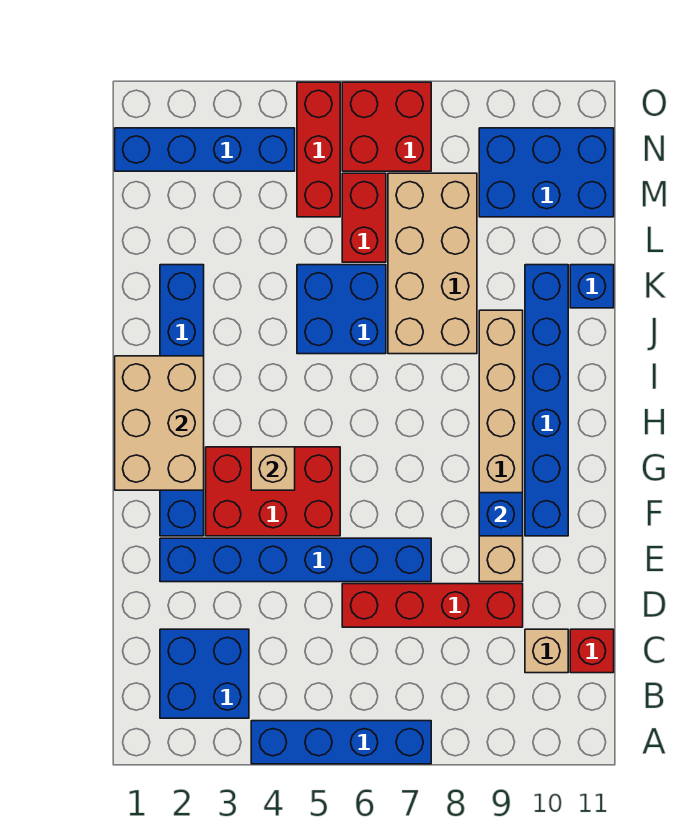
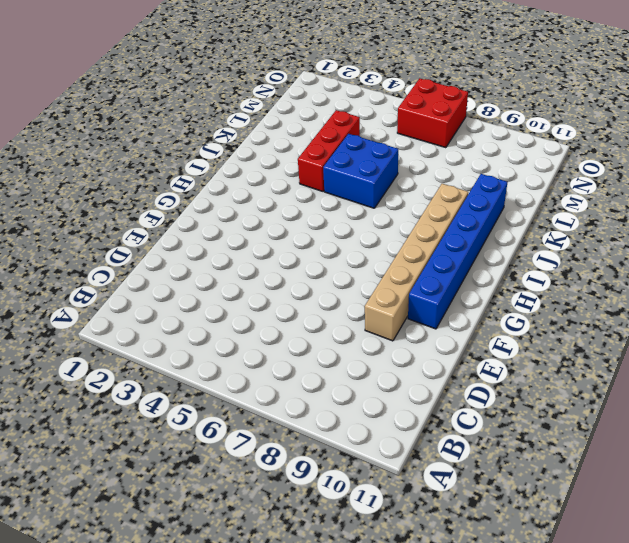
red brick J4:L4 level 1 -> red brick M5:O5 level 1
none -> blue brick A4:A7 level 1
none -> blue brick B2:C3 level 1
none -> tan brick C10 level 1

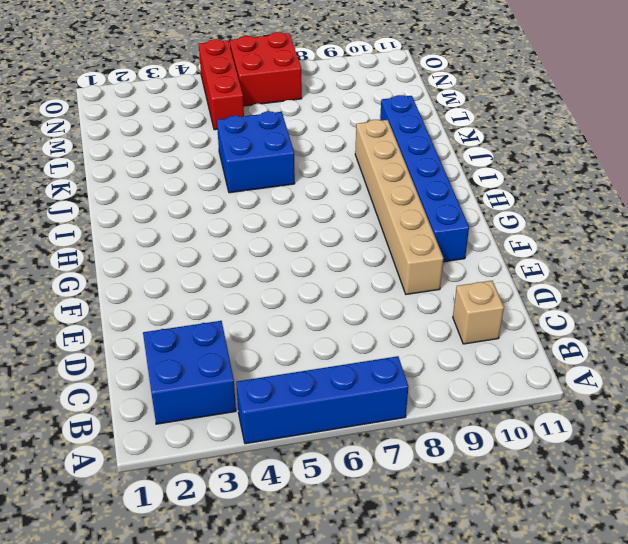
none -> red brick C11 level 1
none -> red brick D6:D9 level 1
none -> blue brick E2:E7 level 1

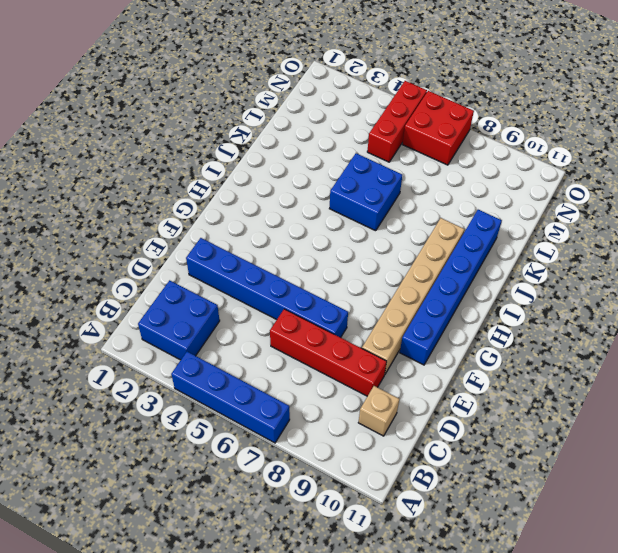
none -> red brick C11 level 1
none -> blue brick F2:K2 level 1
none -> red brick F3:G5 level 1

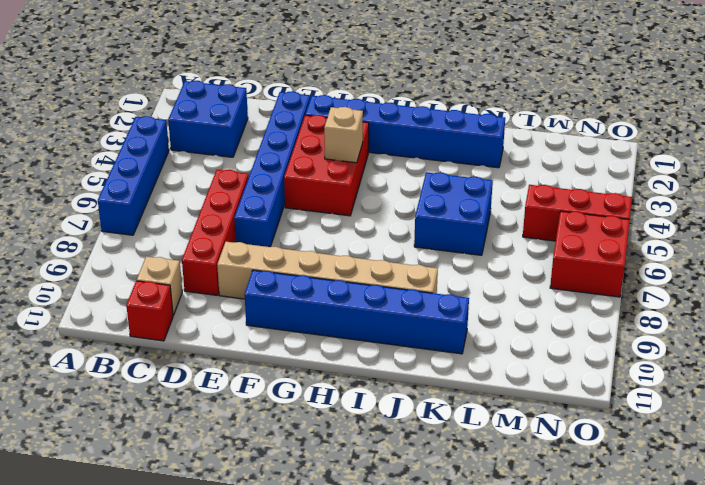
none -> tan brick J7:M8 level 1
none -> blue brick K11 level 1
none -> red brick L6:M6 level 1

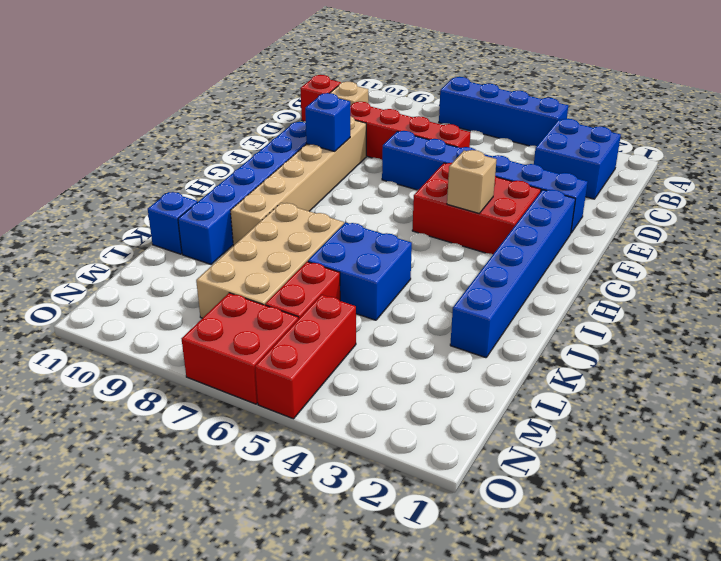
none -> blue brick M9:N11 level 1
none -> blue brick N1:N4 level 1
none -> tan brick G1:I2 level 2

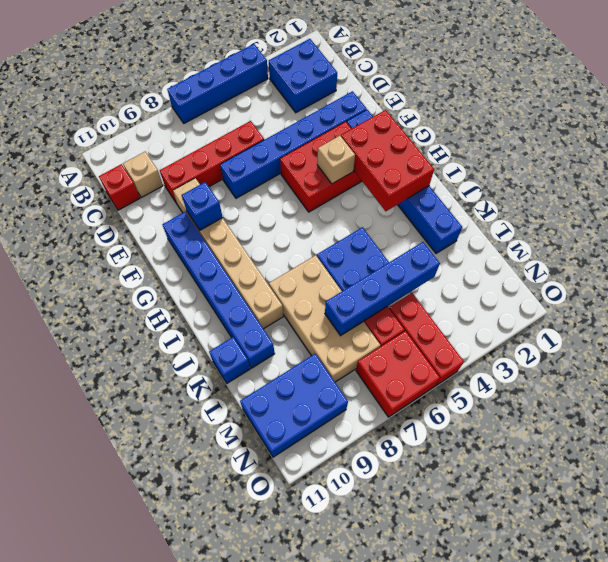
red brick G2:I3 level 2 -> tan brick G1:I2 level 2
blue brick L4:L7 level 2 -> blue brick N1:N4 level 1

